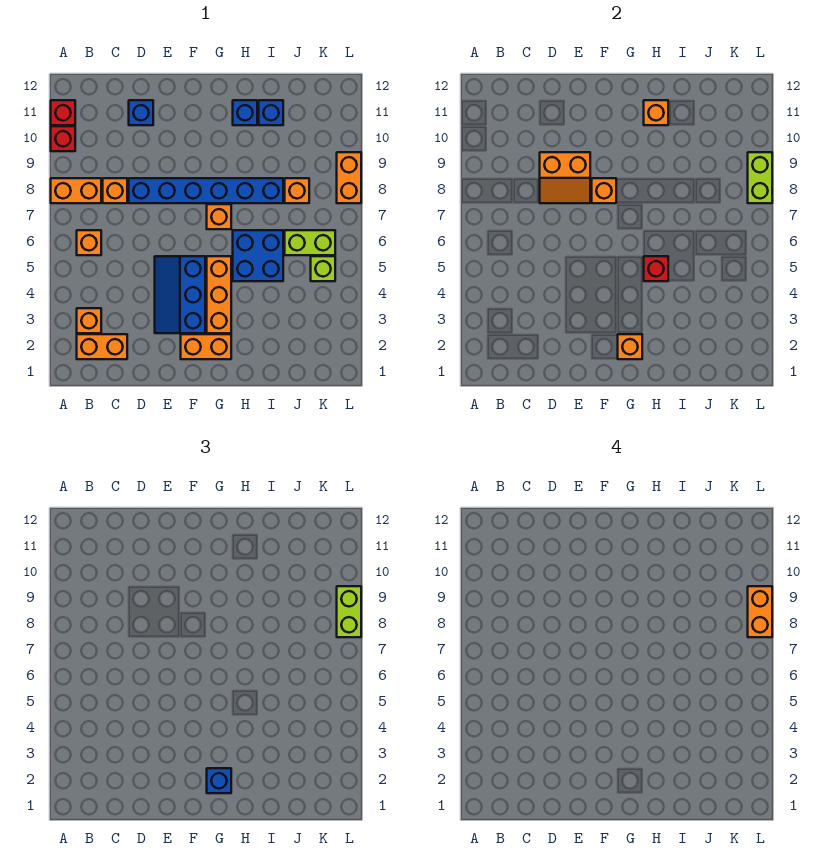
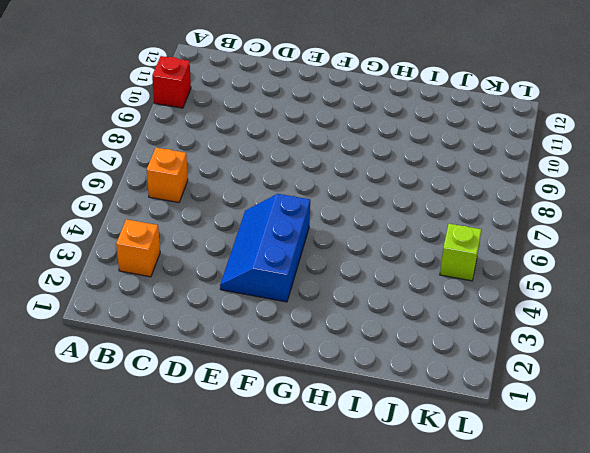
none -> orange brick A8:B8 level 1
none -> red brick A11 level 1
none -> orange brick B2:C2 level 1

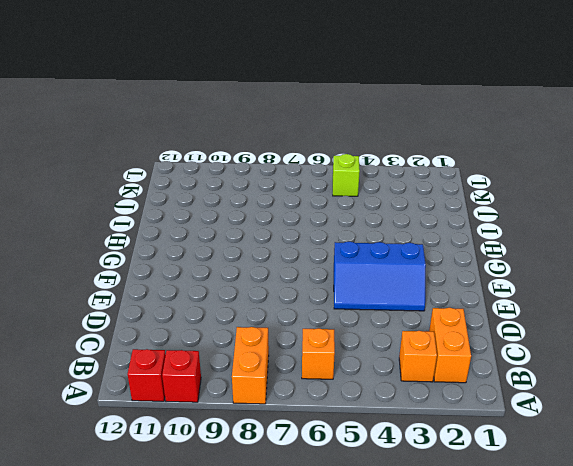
none -> orange brick C8 level 1
none -> blue brick D8:I8 level 1
none -> blue brick D11 level 1

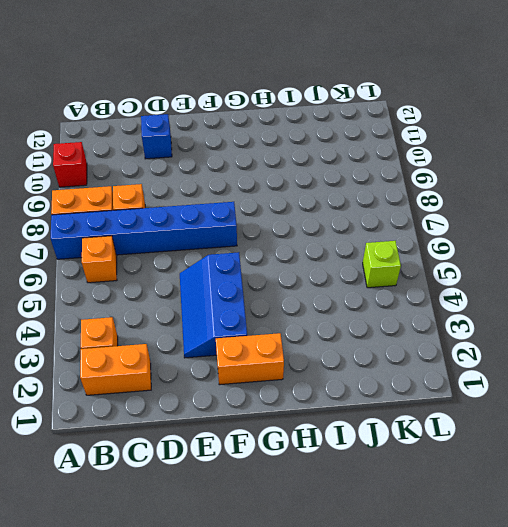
blue brick A7:F7 level 1 -> blue brick D8:I8 level 1
none -> red brick A11 level 1
none -> orange brick G3:G5 level 1
none -> orange brick G7 level 1

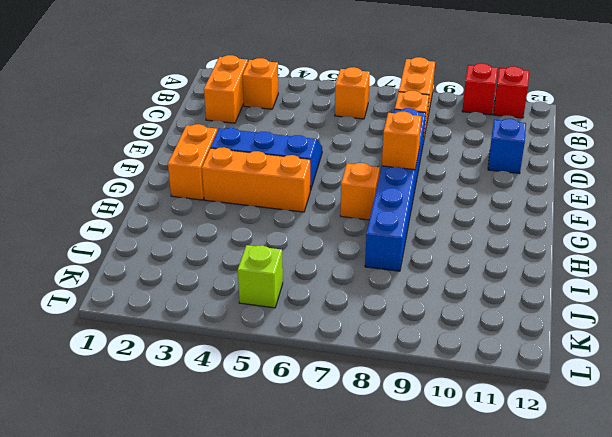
none -> blue brick H5:I6 level 1
none -> blue brick H11 level 1
none -> blue brick I11 level 1

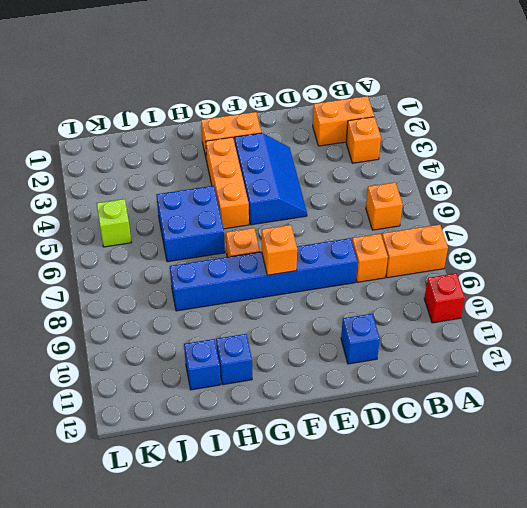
none -> red brick A11 level 1
none -> lime brick J6:K6 level 1
none -> orange brick J8 level 1

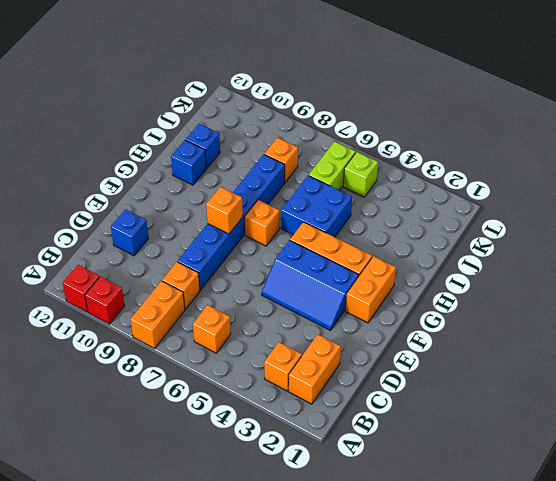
none -> orange brick L8:L9 level 1
none -> orange slope D8:E9 level 2 top 9
none -> orange brick G2 level 2

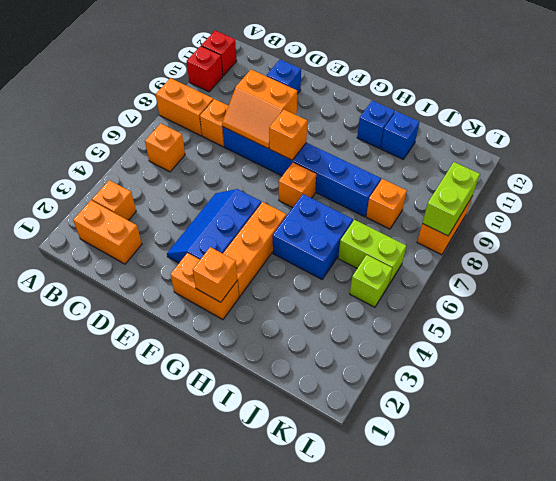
none -> red brick H5 level 2
none -> orange brick H11 level 2
none -> blue brick G2 level 3

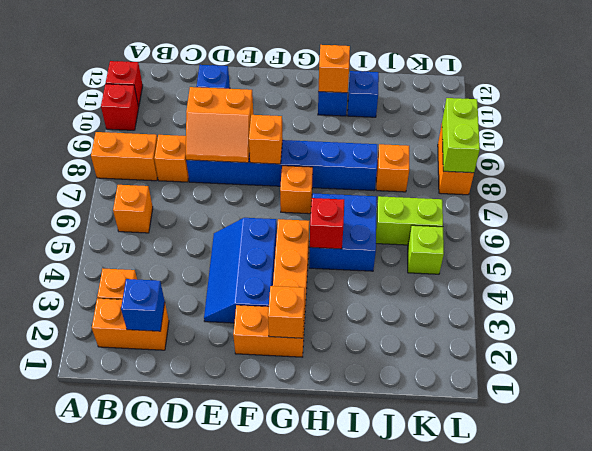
blue brick C2 level 2 -> blue brick G2 level 3
none -> lime brick L8:L9 level 3
none -> orange brick L8:L9 level 4

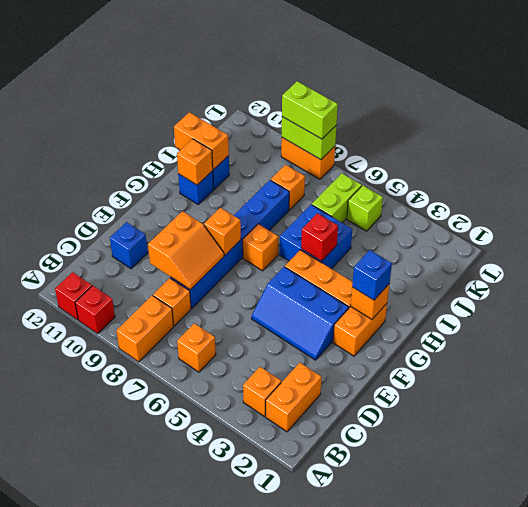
orange brick I11:I12 level 2 -> orange brick L8:L9 level 4

